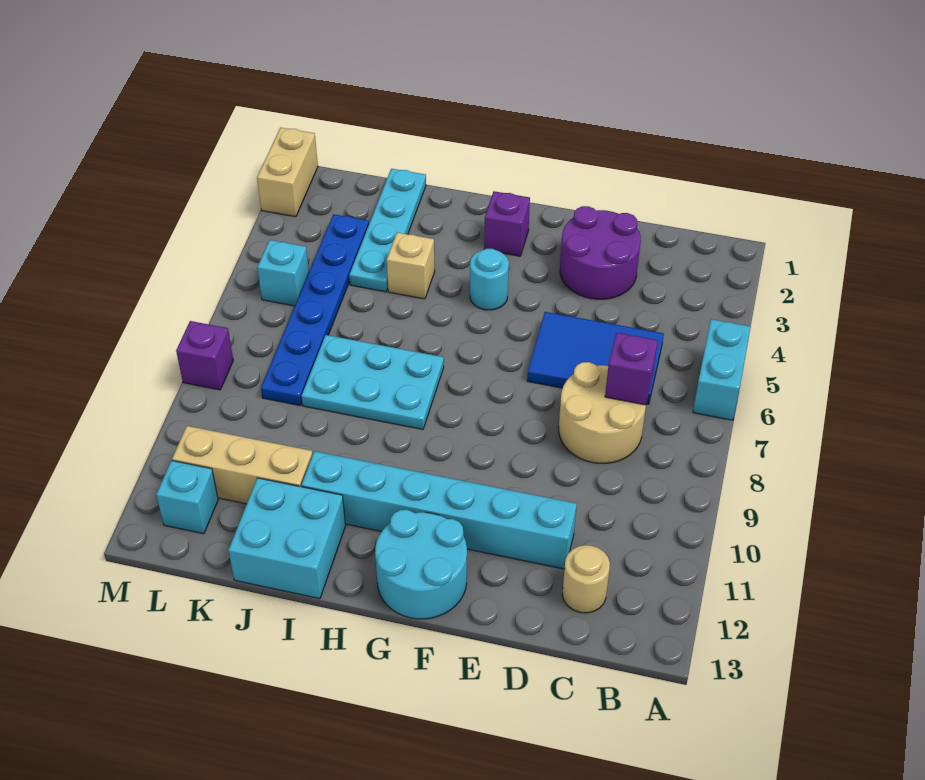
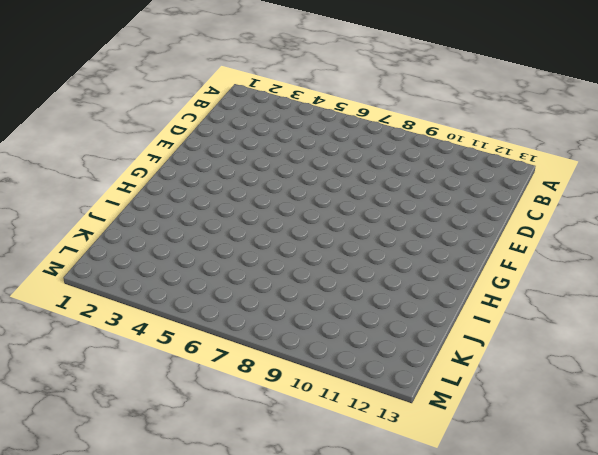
none -> cyan brick A5:A6 level 1
none -> blue tile C5:E6 level 1
none -> tan round brick C7:D8 level 1

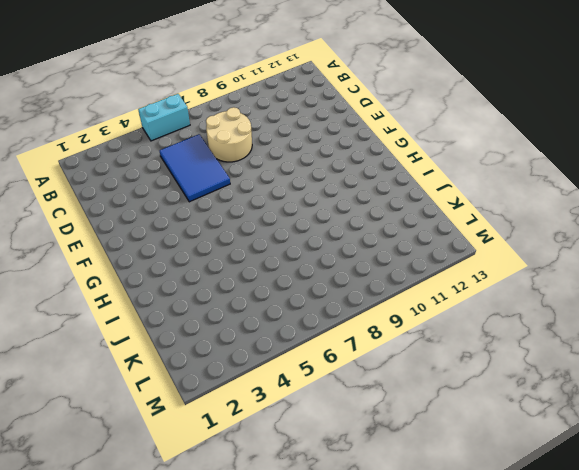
none -> tan round brick C12 level 1
none -> purple round brick D2:E3 level 1
none -> cyan brick D11:I11 level 1

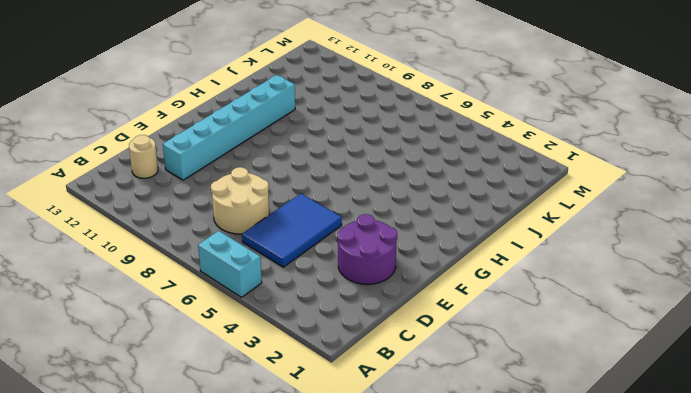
none -> cyan round brick F12:G13 level 1
none -> purple brick G2 level 1
none -> cyan round brick G4 level 1

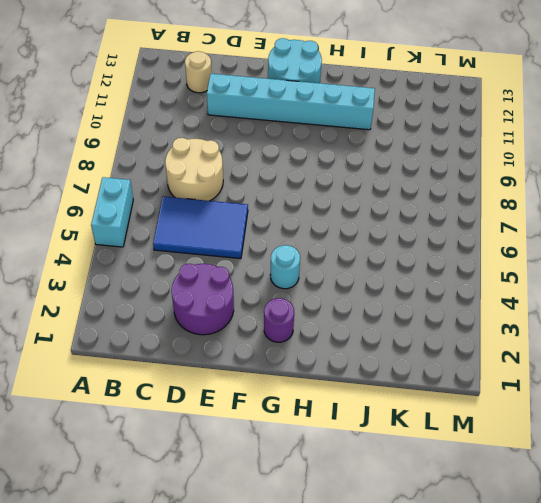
purple round brick G2 level 1 -> purple brick G2 level 1
none -> cyan plate H7:J8 level 1
none -> tan brick I4 level 1
none -> cyan brick I12:J13 level 1

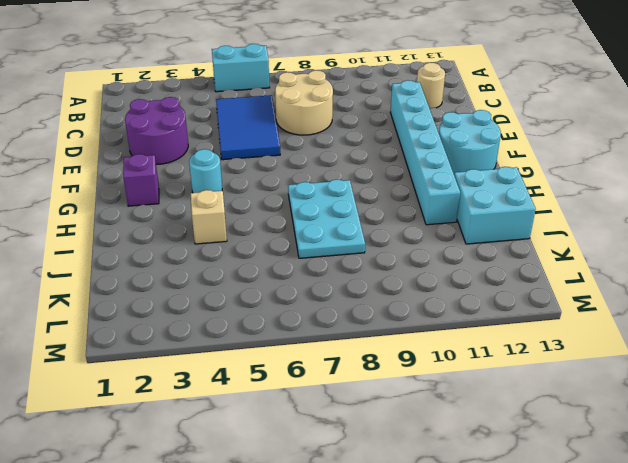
none -> cyan plate J1:J4 level 1
none -> tan brick J11:L11 level 1
none -> blue plate K3:K8 level 1

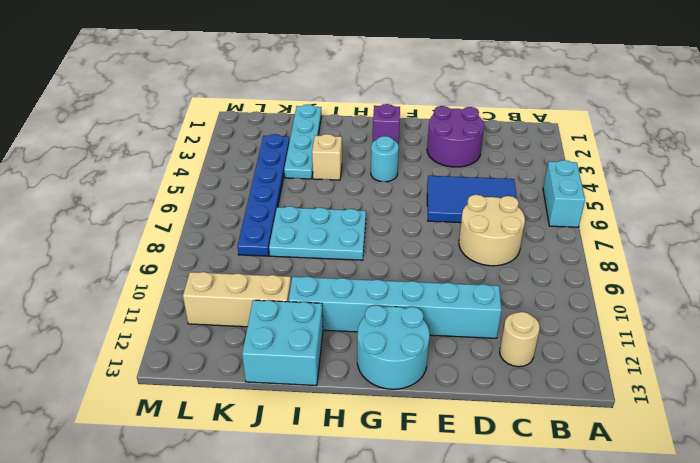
none -> cyan brick L5 level 1
none -> cyan brick L12 level 1
none -> tan brick M1:M2 level 1

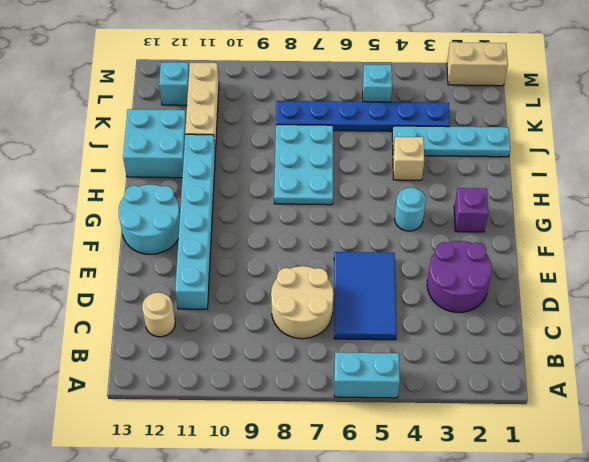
none -> purple brick M8 level 1
none -> purple brick C7 level 2

